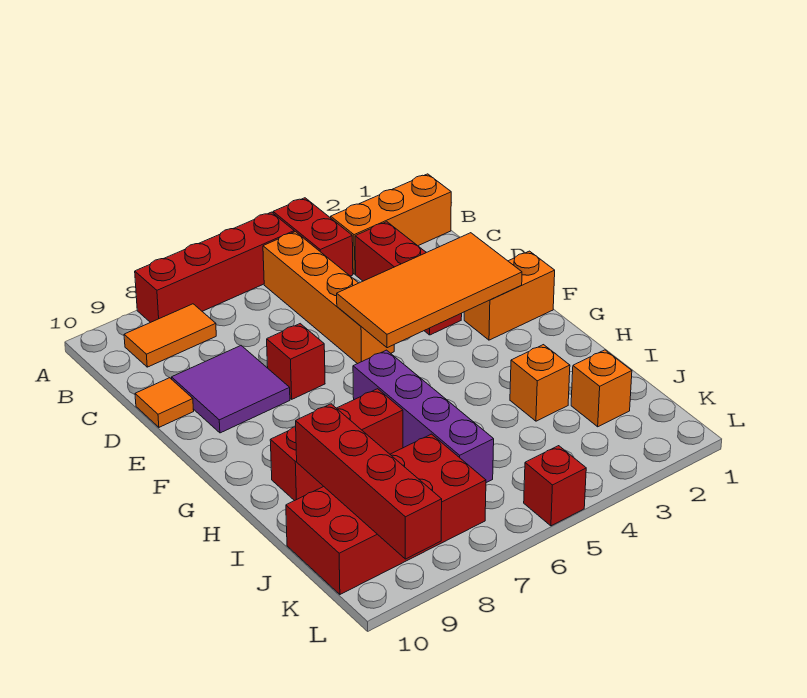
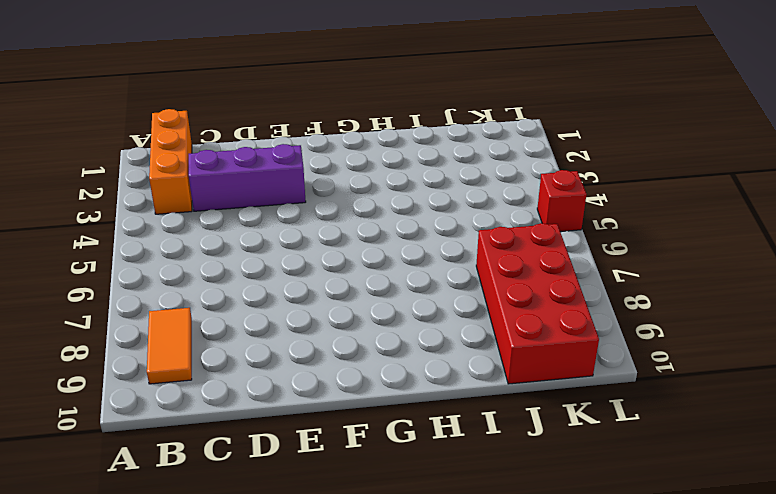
purple brick C3:E3 level 1 -> red brick C3:E3 level 1
none -> red brick A4:B4 level 1
none -> red brick A5:A8 level 1
none -> orange brick B5:E5 level 1

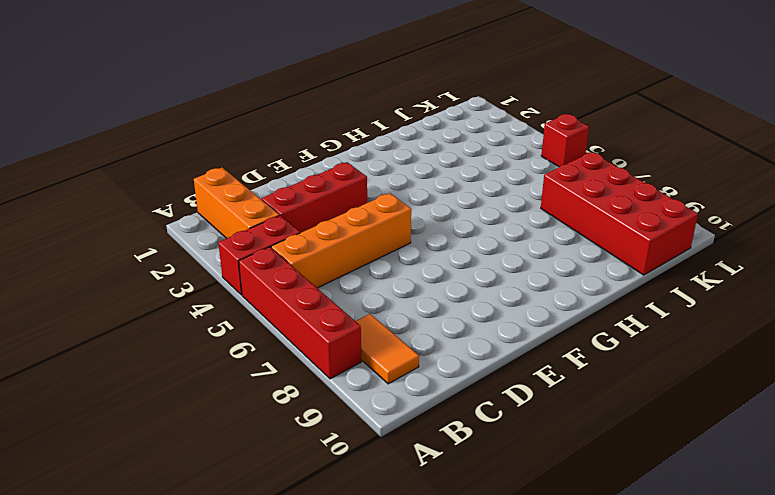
none -> purple tile D8:E9 level 1
none -> orange tile D10 level 1
none -> red brick E7 level 1

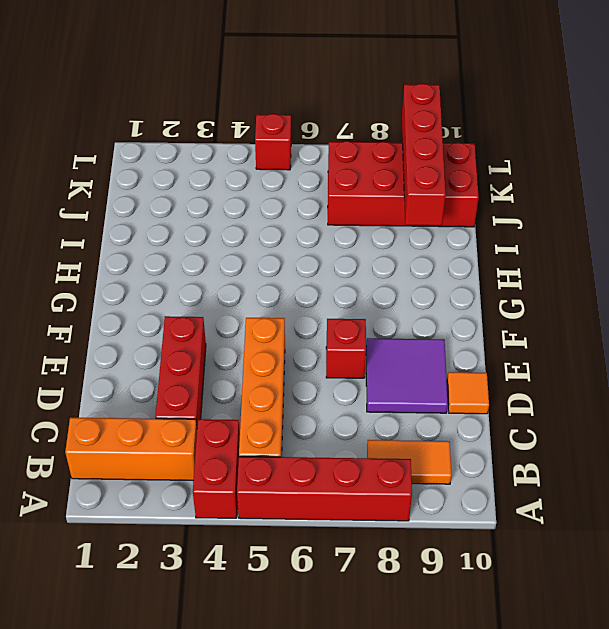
none -> orange brick F1:F2 level 1
none -> purple brick G6:J6 level 1
none -> red brick H7:H9 level 1

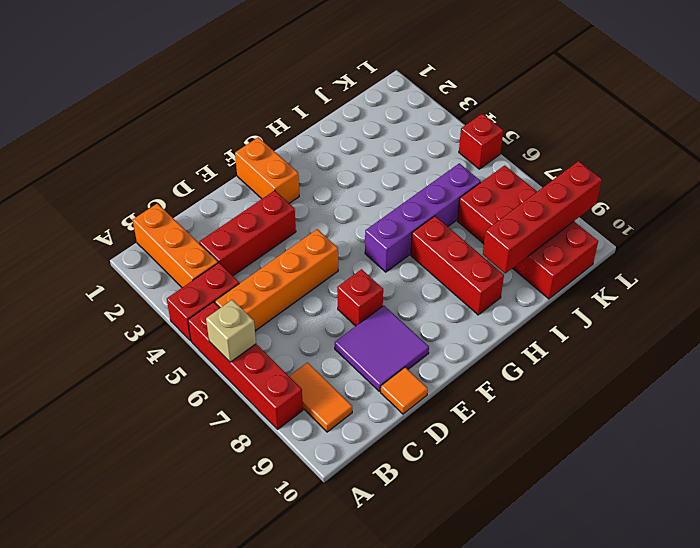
tan brick A6 level 2 -> none
none -> orange brick I3 level 1
none -> orange brick J2 level 1
none -> orange tile E2:F5 level 2

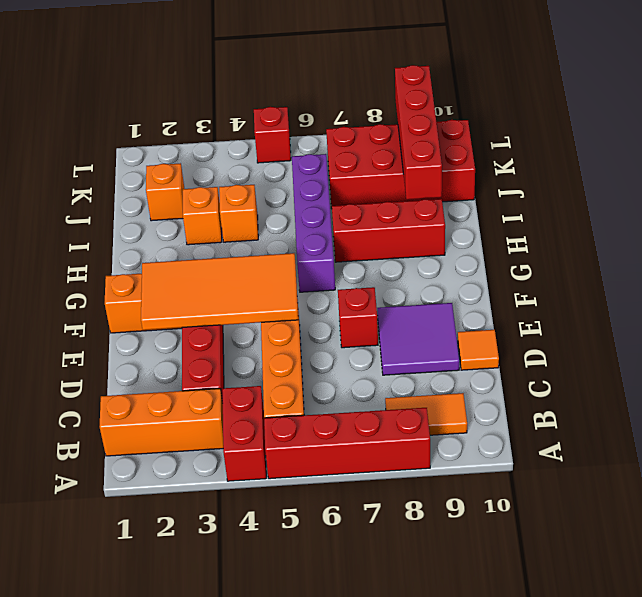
orange brick I4 level 1 -> none

